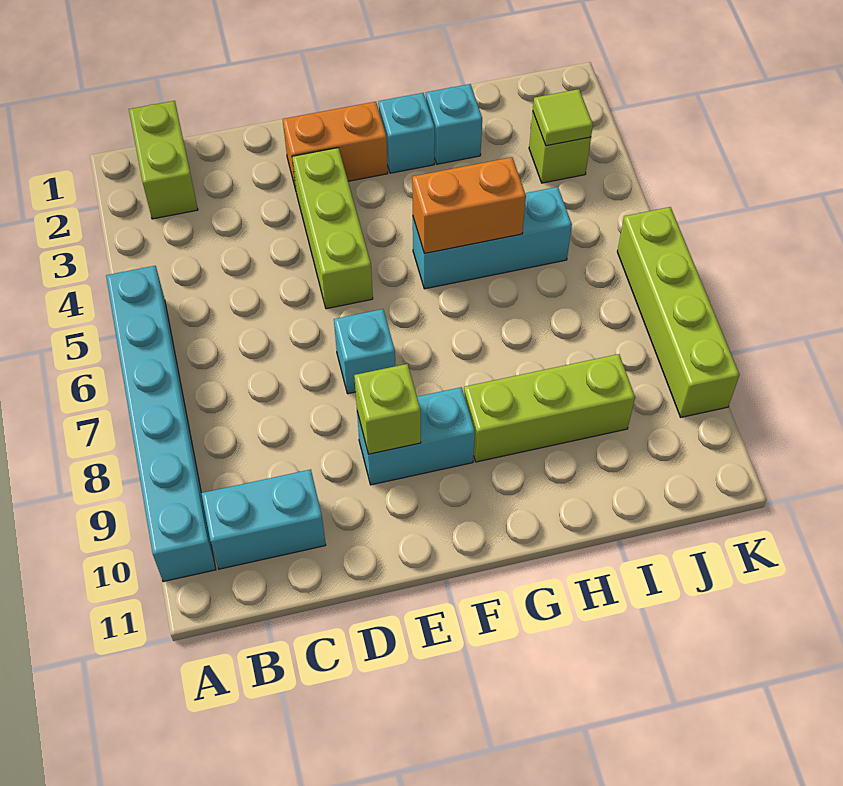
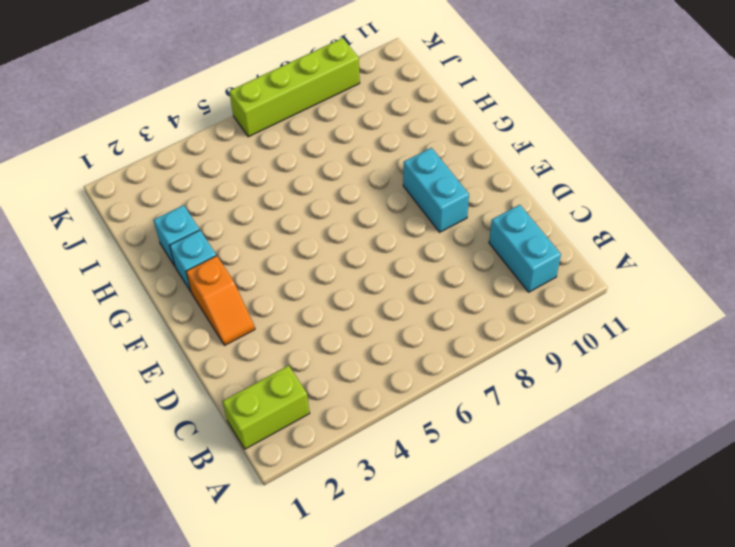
orange slope E2:F2 level 1 top F -> orange brick E2:F2 level 1
none -> cyan brick A5:A10 level 1
none -> lime brick E3:E5 level 1
none -> cyan brick E7 level 1

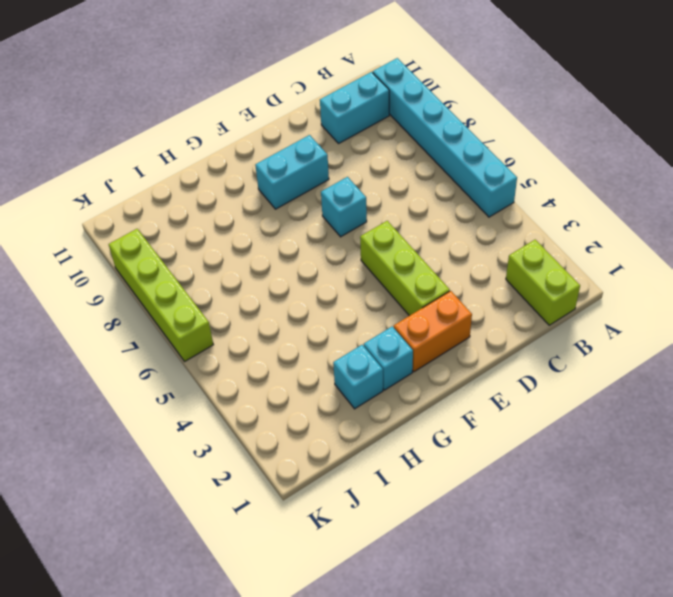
none -> cyan brick G5:I5 level 1
none -> lime brick G9:I9 level 1
none -> lime brick J3 level 1

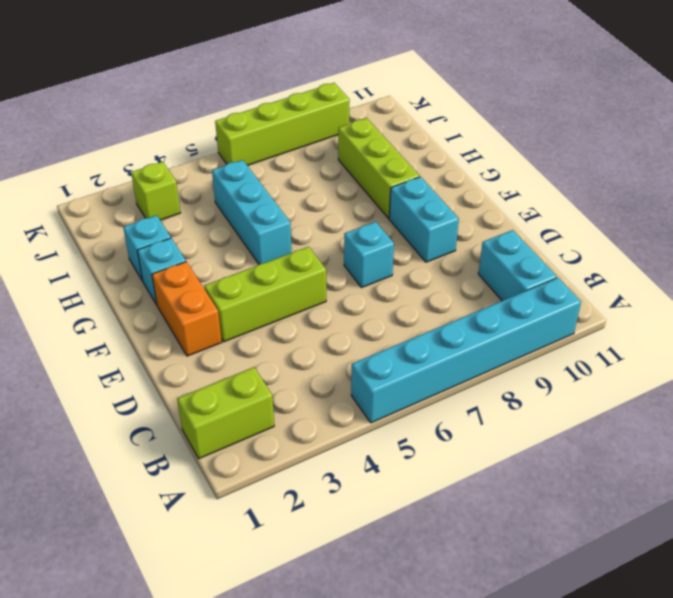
none -> lime brick E9 level 2
none -> orange brick G5:H5 level 2
none -> lime tile J3 level 2

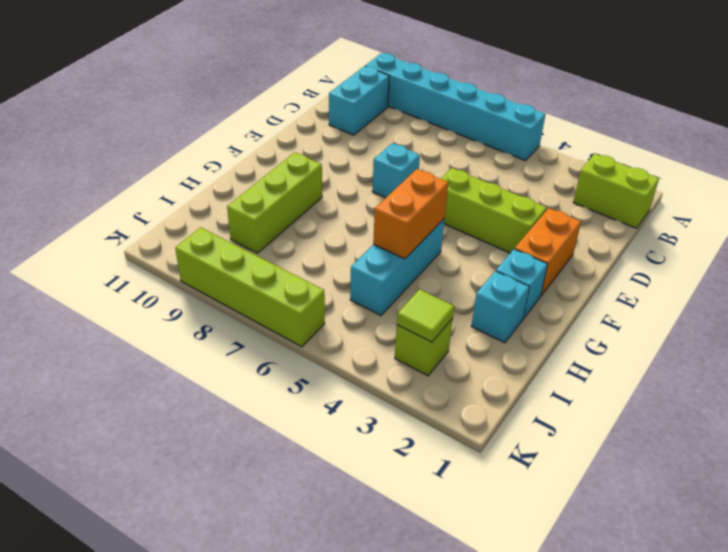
none -> cyan brick E9:F9 level 1
none -> lime brick E9 level 2

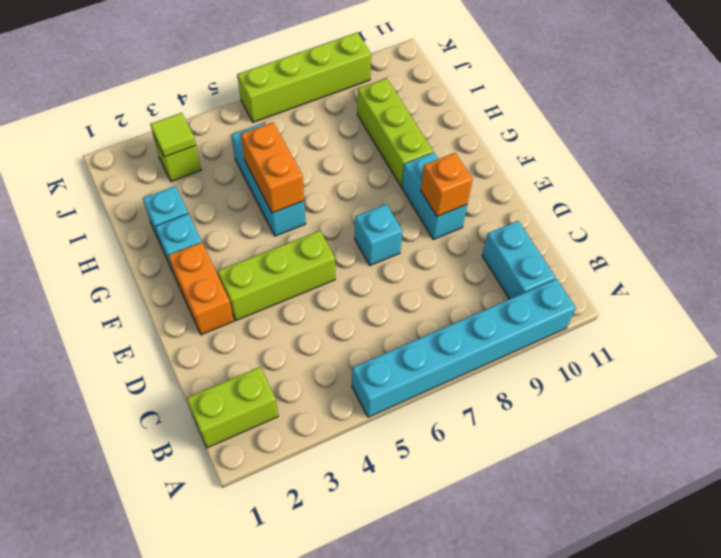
orange brick E9 level 2 -> lime brick E9 level 2

